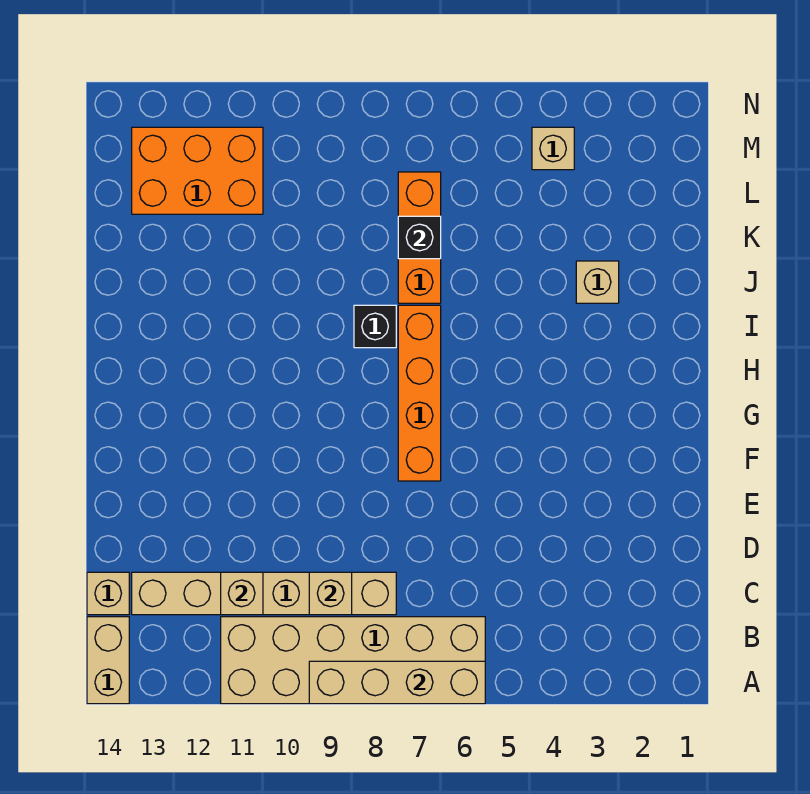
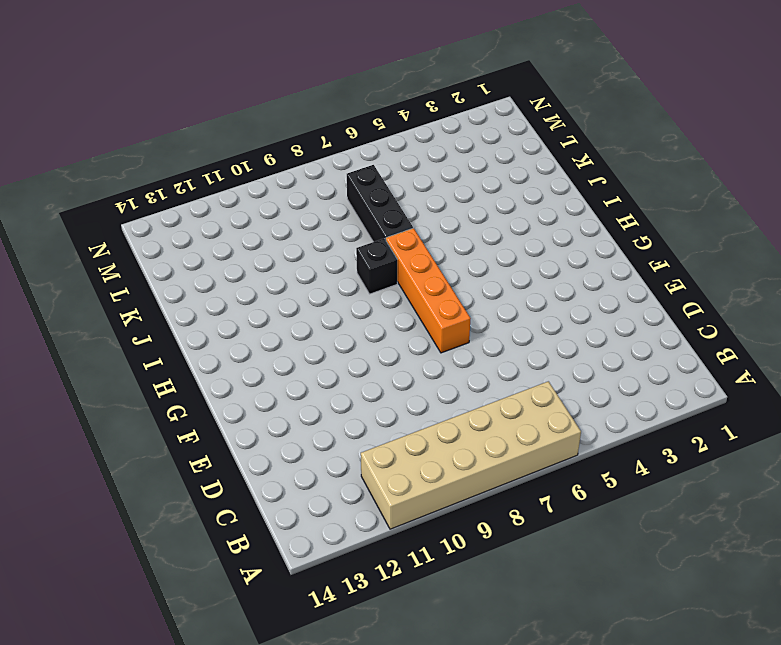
black brick J7:L7 level 1 -> orange brick J7:L7 level 1
none -> tan brick A14:B14 level 1
none -> tan brick C8:C13 level 1
none -> tan brick C14 level 1

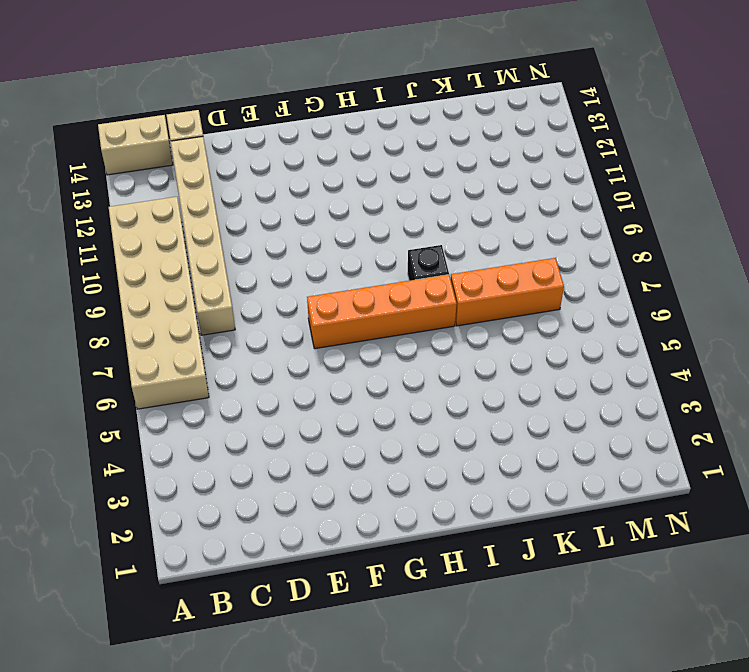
none -> tan brick J3 level 1
none -> orange brick L11:M13 level 1
none -> tan brick M4 level 1

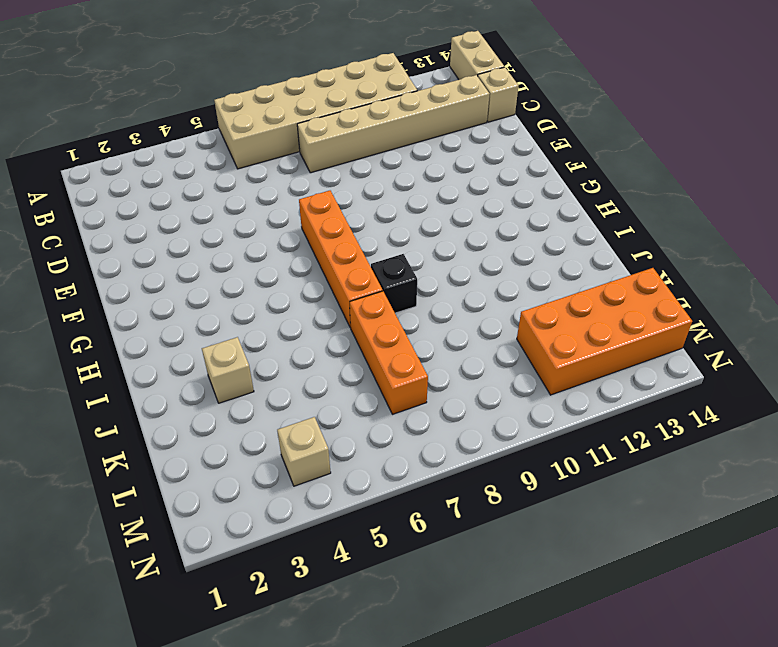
orange brick L11:M14 level 1 -> orange brick L11:M13 level 1
none -> tan brick A6:A9 level 2
none -> tan brick C9 level 2
none -> tan brick C11 level 2

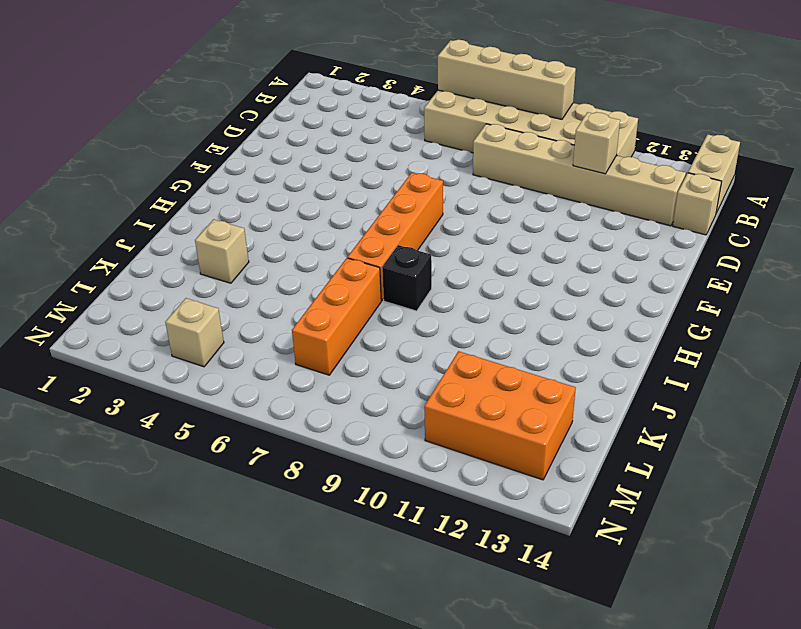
none -> tan brick C9 level 2
none -> black brick K7 level 2

